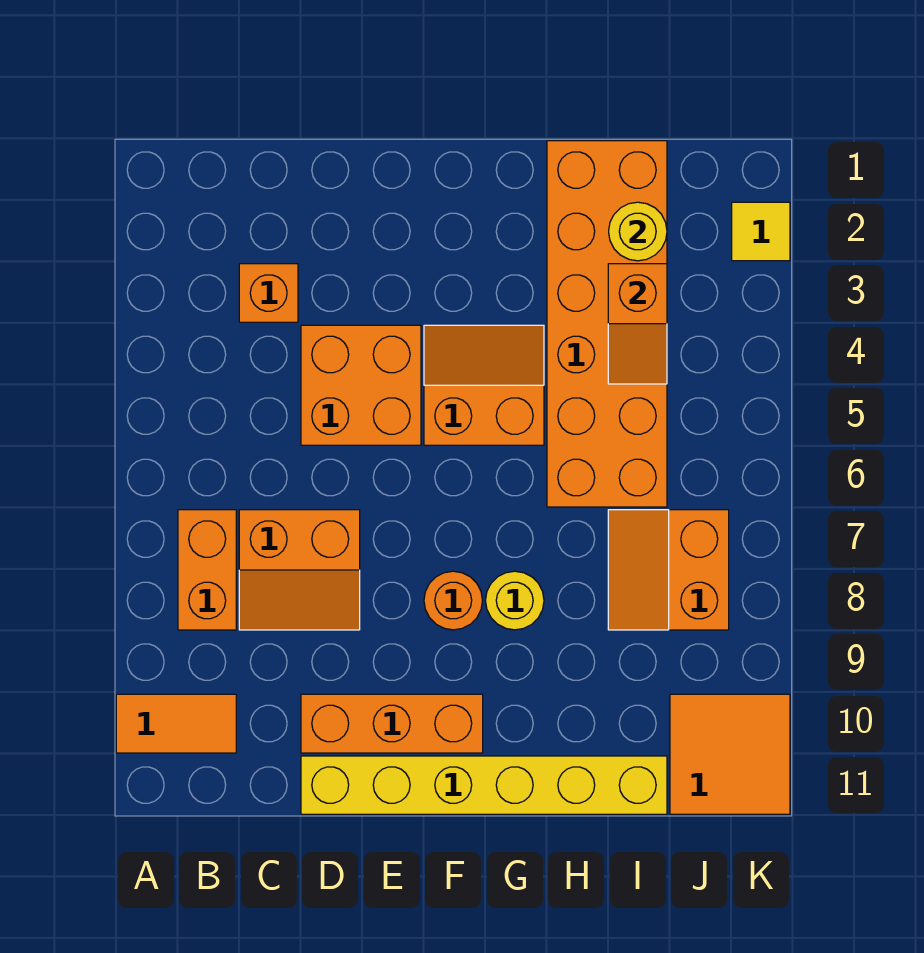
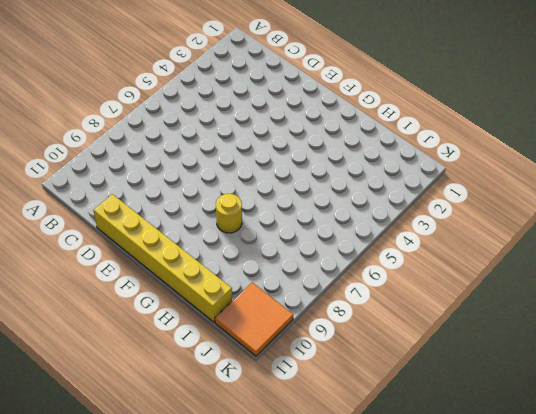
none -> orange tile A10:B10 level 1
none -> orange brick B7:B8 level 1
none -> orange brick C3 level 1

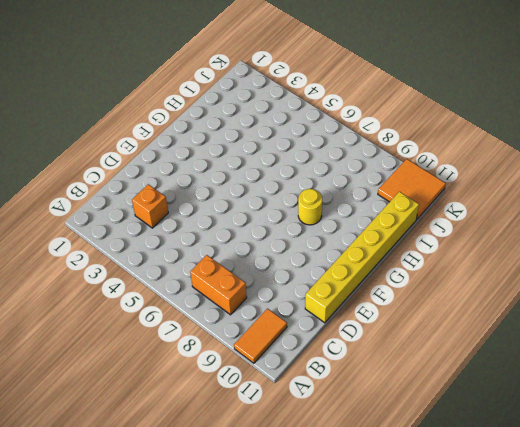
none -> orange slope C7:D8 level 1 top 7
none -> orange brick D4:E5 level 1
none -> orange brick D10:F10 level 1

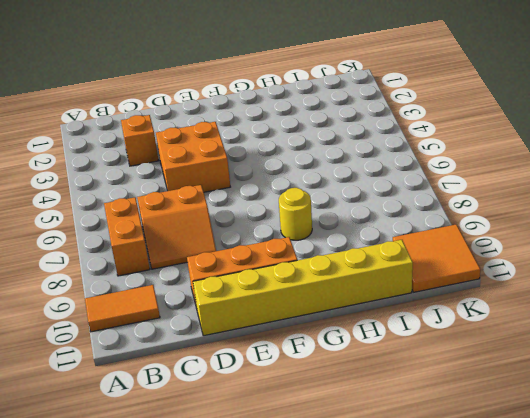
none -> orange slope F4:G5 level 1 top 5
none -> orange round brick F8 level 1
none -> orange brick H1:I6 level 1

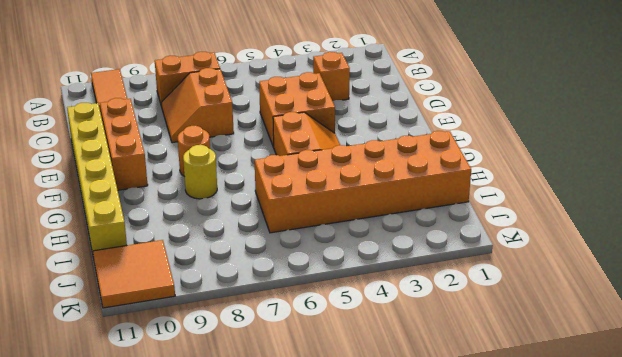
none -> orange slope I7:J8 level 1 top J
none -> yellow tile K2 level 1
none -> yellow round brick I2 level 2

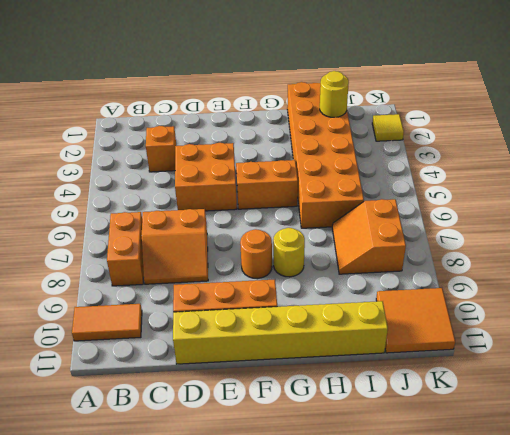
none -> orange slope I3:I4 level 2 top 3

